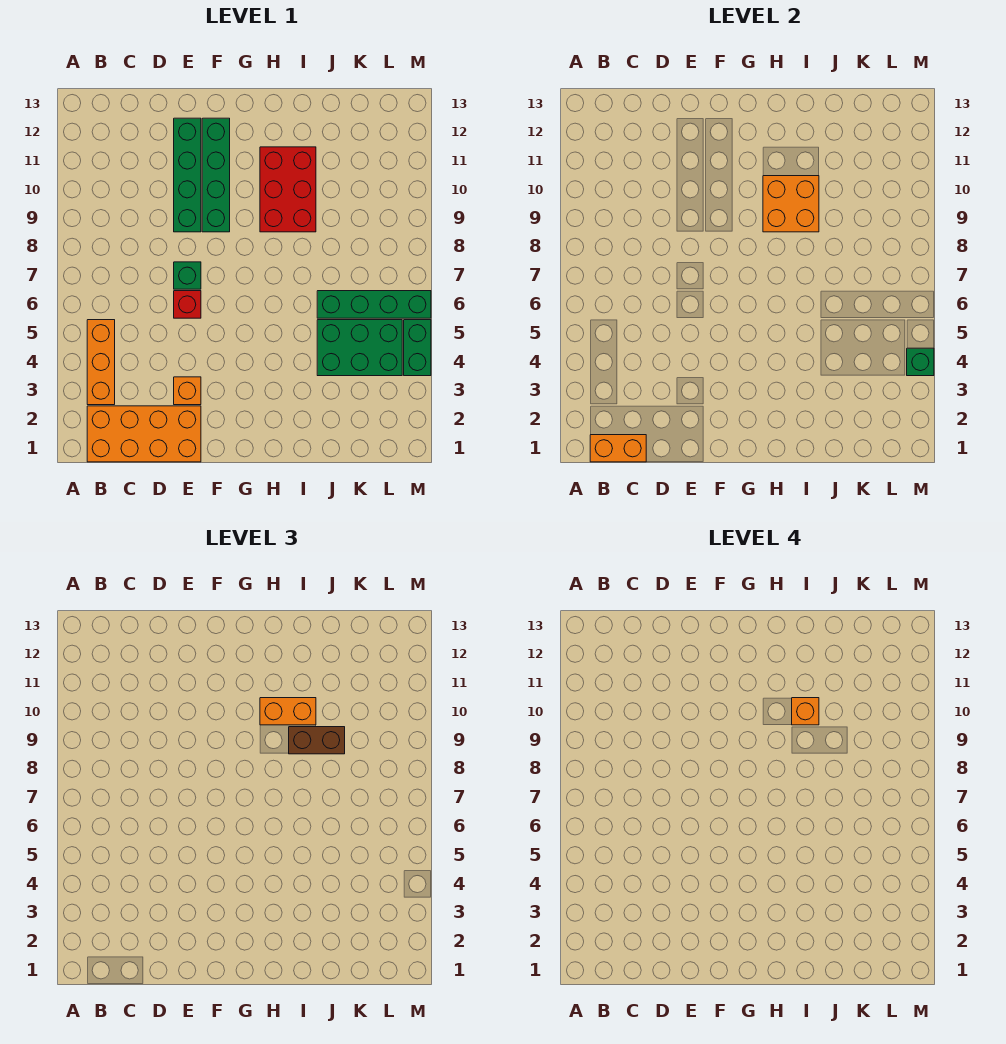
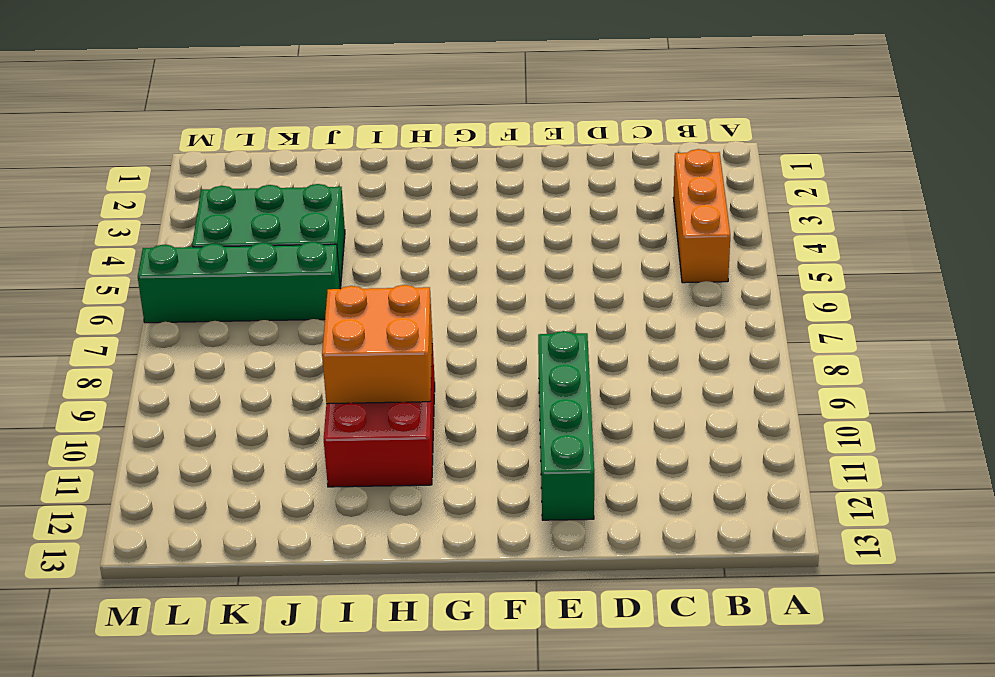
none -> orange brick B1:E2 level 1
none -> orange brick E3 level 1
none -> red brick E6 level 1

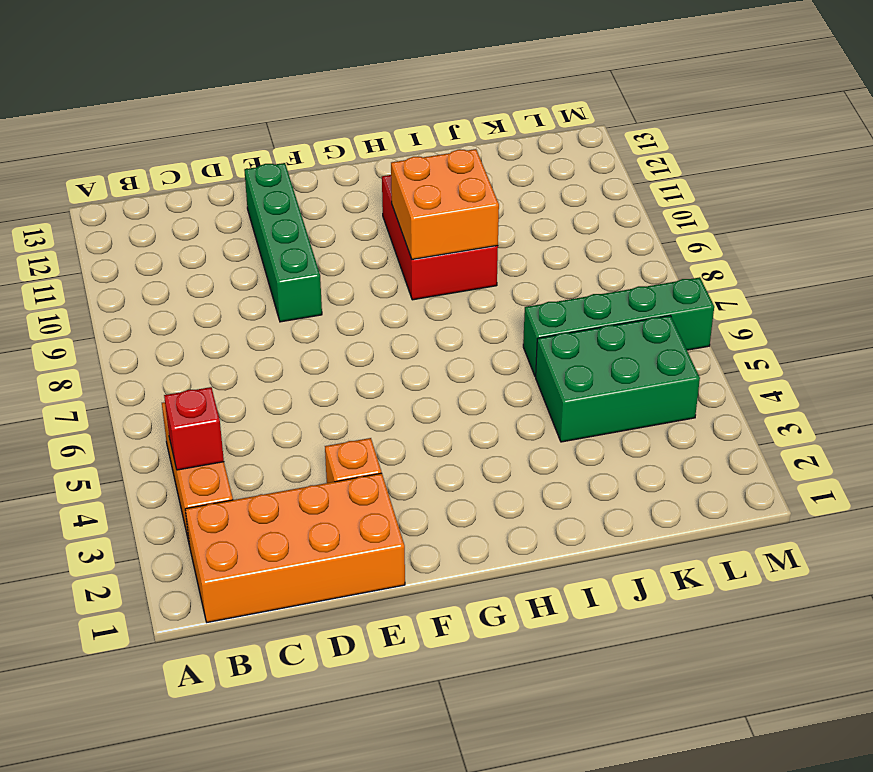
red brick B4 level 2 -> red brick E6 level 1
none -> green brick E7 level 1
none -> green brick F9:F12 level 1
none -> green brick M4:M5 level 1

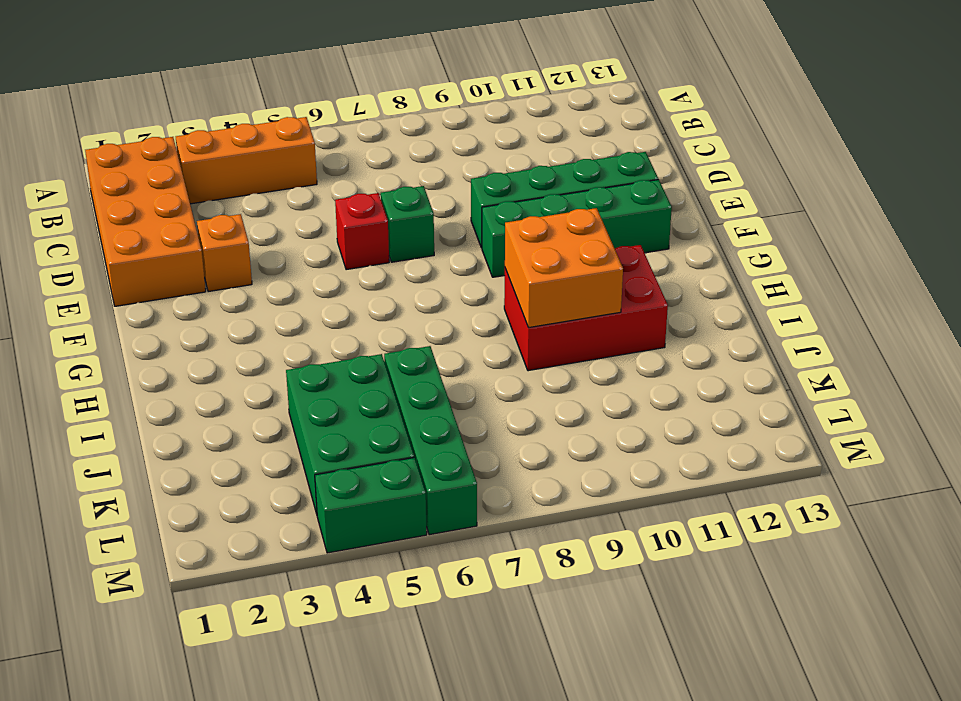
none -> orange brick B1:C1 level 2
none -> green brick M4 level 2
none -> orange brick H10:I10 level 3

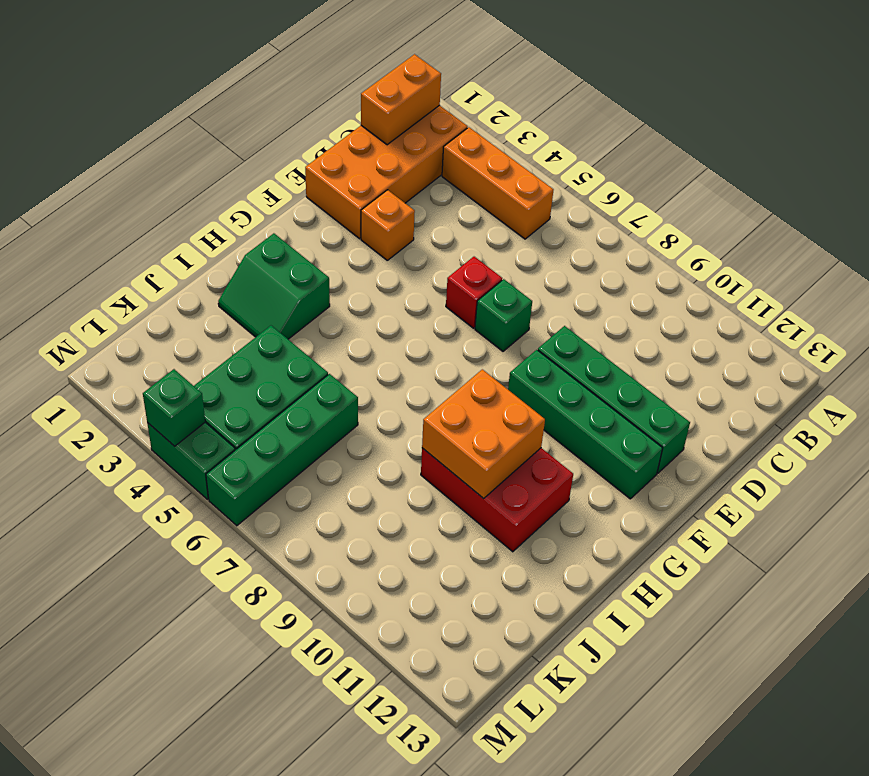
green slope H2:I3 level 1 top H -> none
none -> orange brick H10:I10 level 3
none -> brown brick I9:J9 level 3
none -> orange brick I10 level 4

